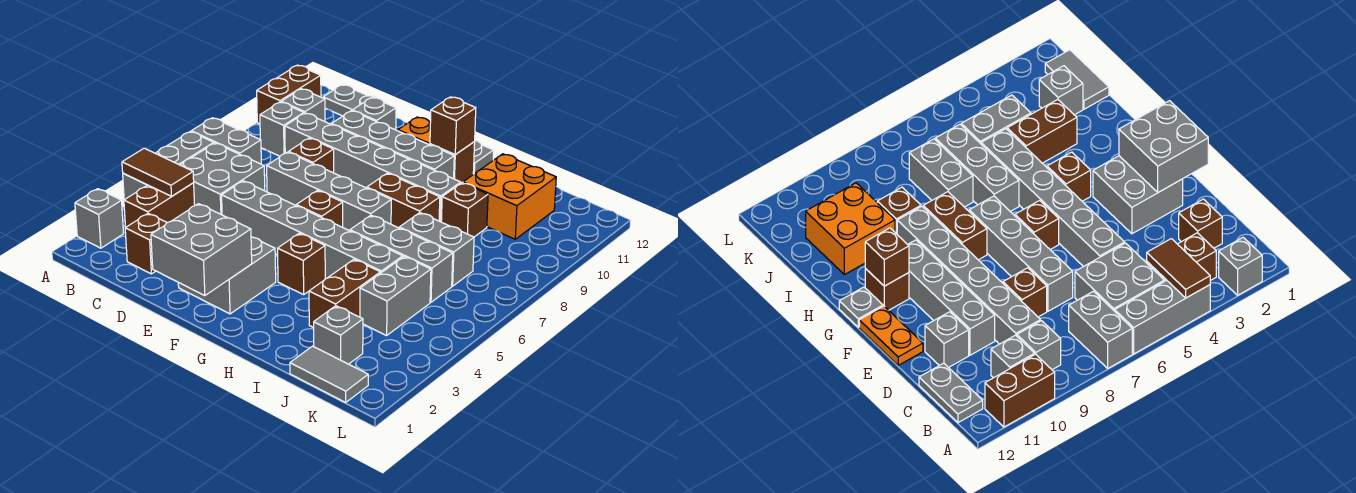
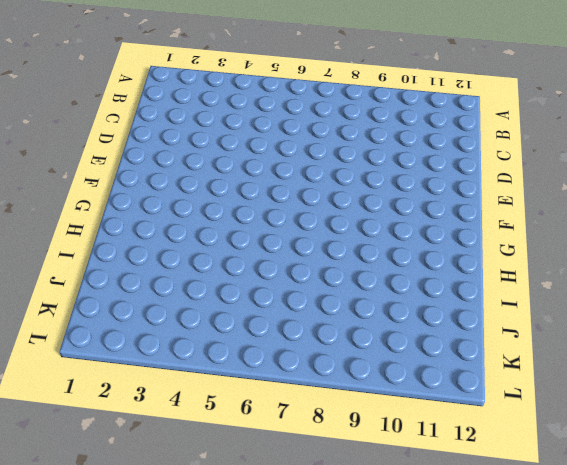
none -> grey brick A2 level 1
none -> grey brick A4:A6 level 1
none -> grey brick A7:B7 level 1
none -> brown brick A10:A11 level 1

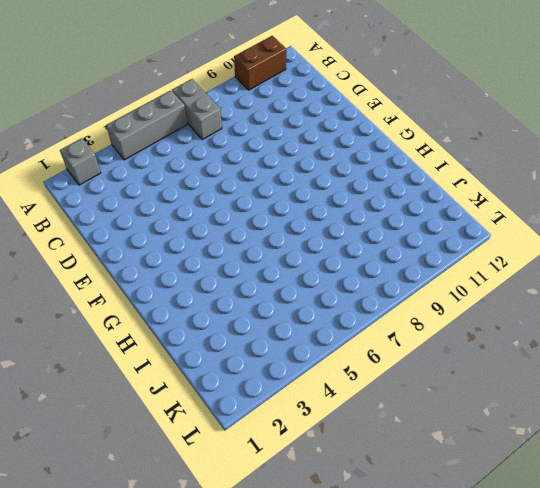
none -> brown brick B3:B4 level 1
none -> grey brick B5:C6 level 1
none -> grey brick B9 level 1
none -> grey brick B10 level 1

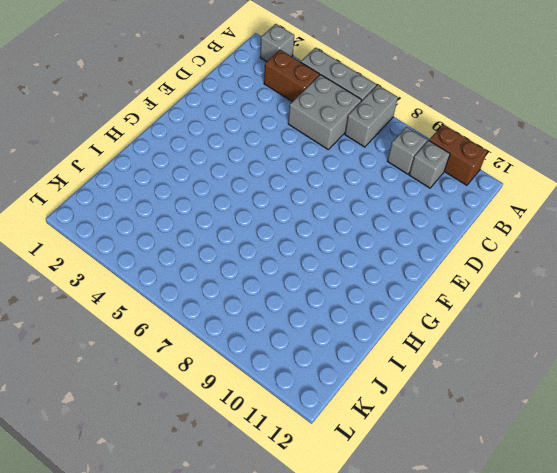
none -> grey plate B12:C12 level 1
none -> brown brick C2 level 1
none -> grey brick C9:H9 level 1
none -> grey brick D5:I5 level 1

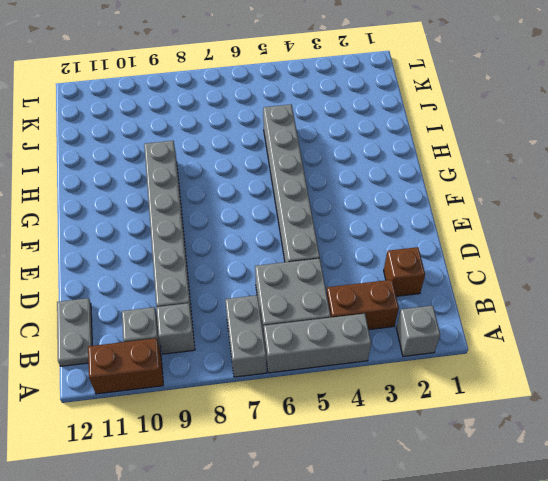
none -> grey brick D7:G7 level 1
none -> brown brick D8 level 1
none -> grey brick D10:G10 level 1
none -> grey brick D11 level 1

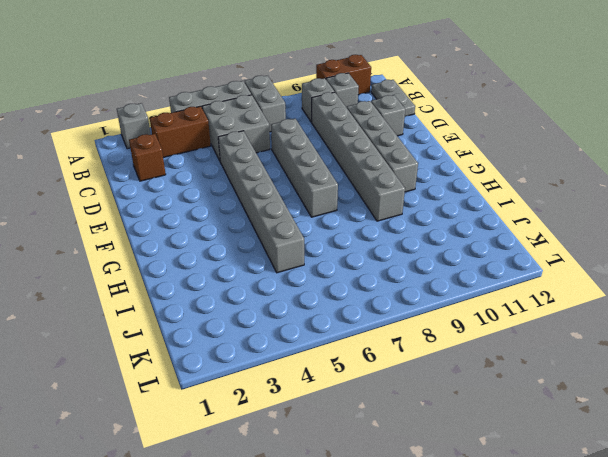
none -> brown brick D8 level 1
none -> grey brick E2:F3 level 1
none -> orange plate E12:F12 level 1
none -> brown brick F6 level 1

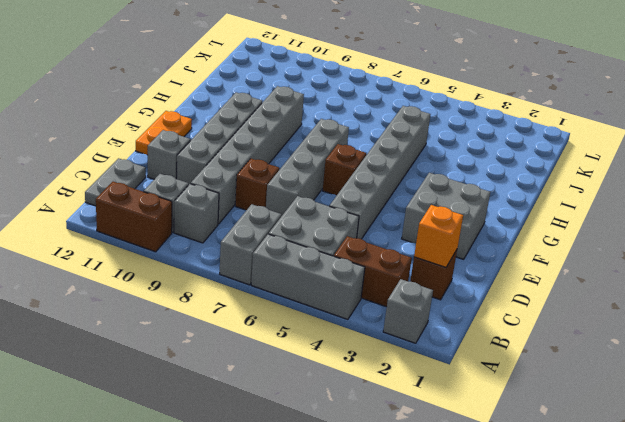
orange brick C2 level 2 -> none
none -> brown brick G4 level 1
none -> brown brick G8:H8 level 1
none -> brown brick G11 level 1
none -> grey plate G12 level 1

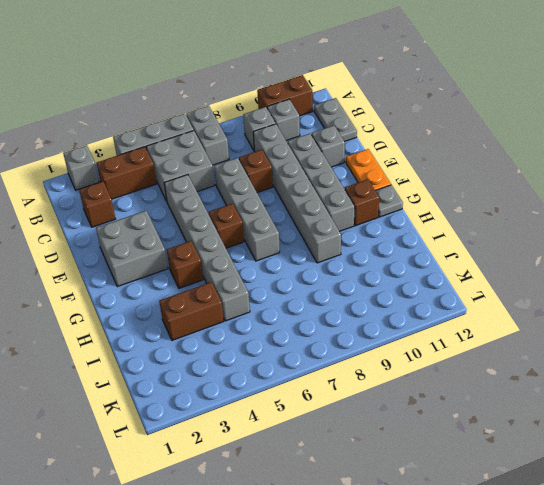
none -> brown brick G8:H8 level 1
none -> grey brick H6:J6 level 1
none -> grey brick I7:J7 level 1
none -> brown brick I9 level 1

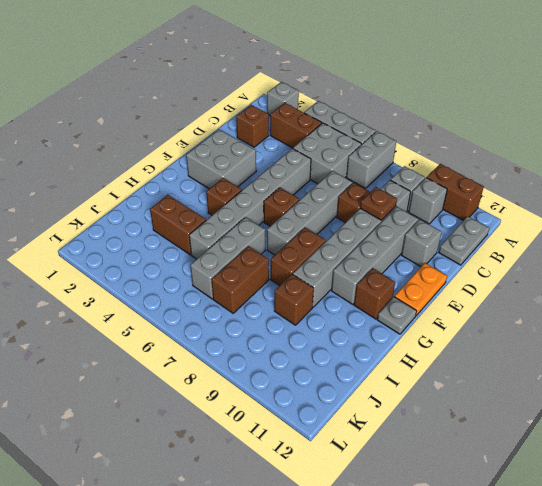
brown plate D9 level 2 -> none
brown brick I7:J7 level 1 -> grey brick I7:J7 level 1
none -> orange brick I10:J11 level 1
none -> grey tile J1:K1 level 1
none -> grey brick J2 level 1
none -> grey brick J4:J5 level 1

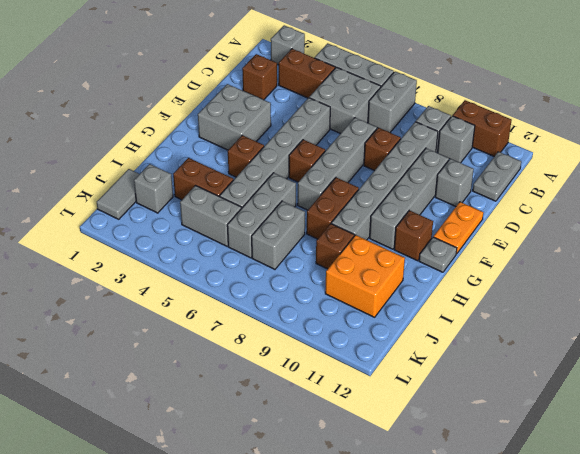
none -> brown tile A4:B4 level 2
none -> grey brick E1:F2 level 2
none -> brown brick G11 level 2

